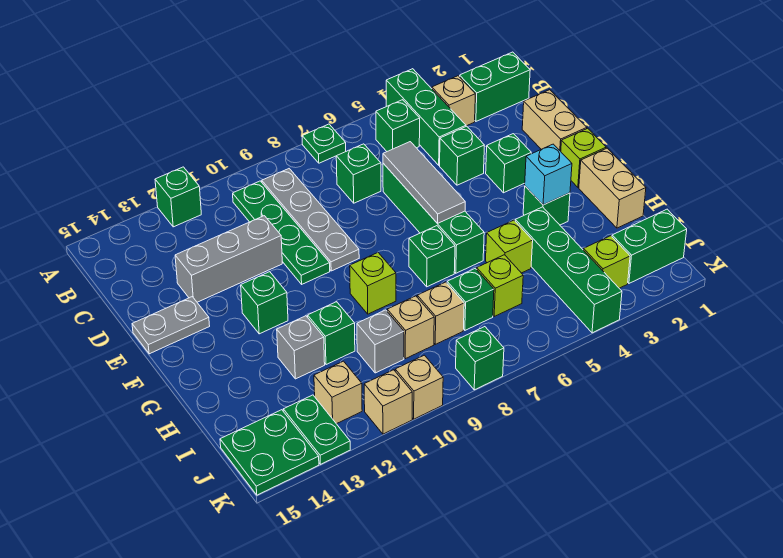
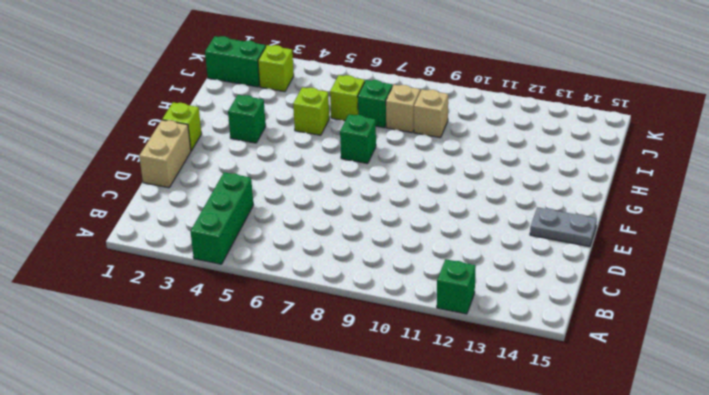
none -> green plate A7 level 1
none -> green brick B1:B2 level 1
none -> tan brick B3 level 1
none -> green brick B5 level 1

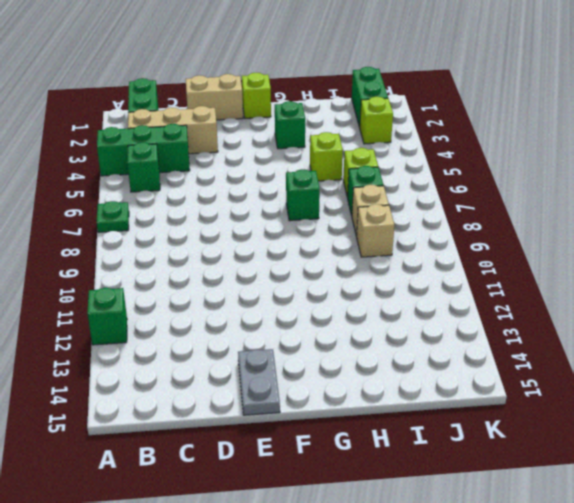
tan brick B3:D3 level 1 -> tan brick B3 level 1
none -> grey plate B9:E9 level 1
none -> green plate B10:E10 level 1
none -> green brick C7 level 1
none -> green brick D4 level 1

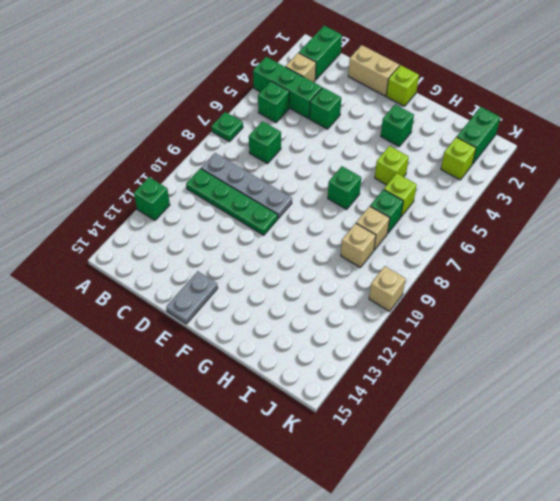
none -> green brick D6:G6 level 1
none -> grey brick D11:D13 level 1
none -> green brick E3 level 1
none -> green brick F12 level 1

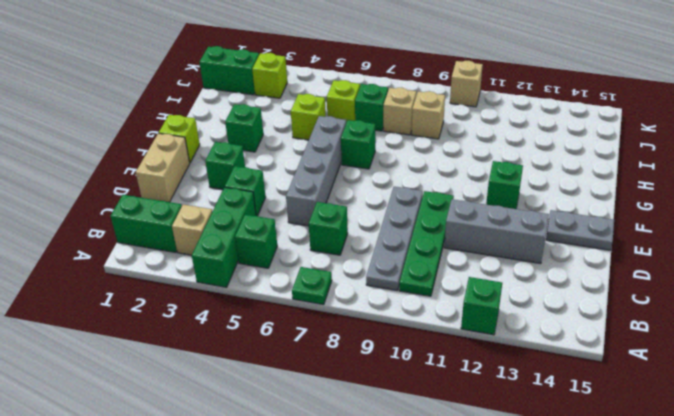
grey brick D6:G6 level 1 -> green brick D6:G6 level 1
none -> tan brick G1:H1 level 1
none -> lime brick G9 level 1
none -> green brick H4:K4 level 1
none -> green brick H11 level 1

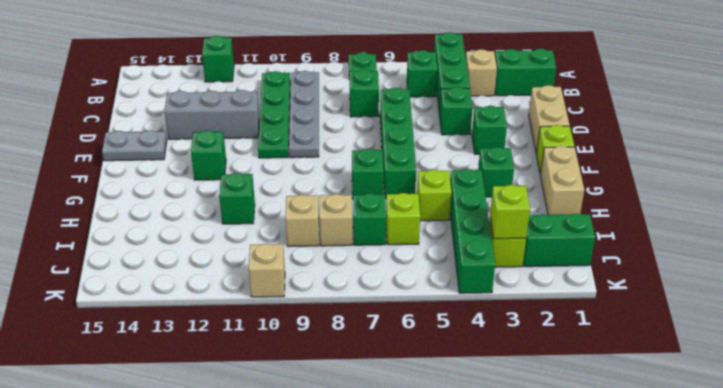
lime brick J3 level 2 -> lime brick G9 level 1
none -> grey brick H12 level 1
none -> grey brick I10 level 1
none -> tan brick J12 level 1
none -> green plate J13:K13 level 1

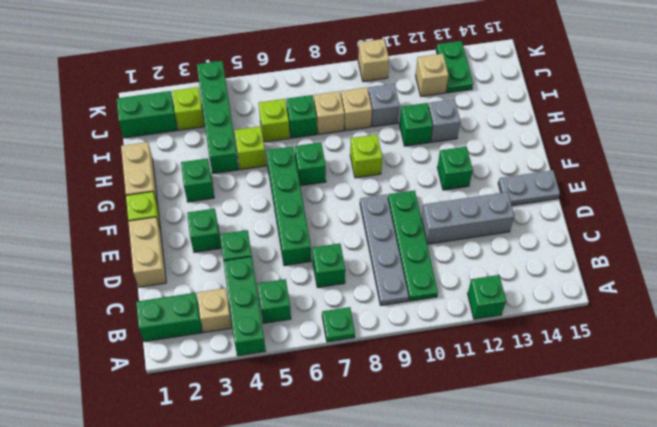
none -> green plate J14:K15 level 1
none -> green brick K8 level 1
none -> tan brick K11 level 1
none -> grey tile D6:F6 level 2

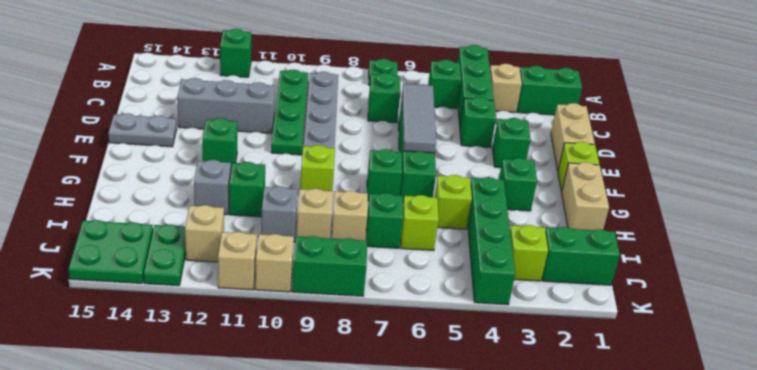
green brick K8:K9 level 1 -> green brick K8 level 1
none -> cyan brick G3 level 2

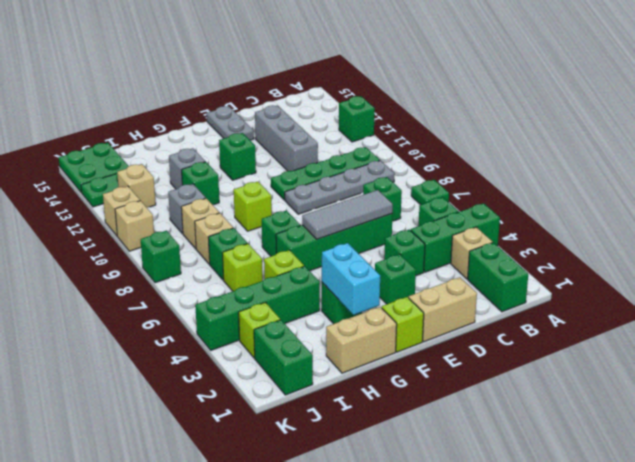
cyan brick G2:G3 level 2 -> cyan brick G3 level 2

